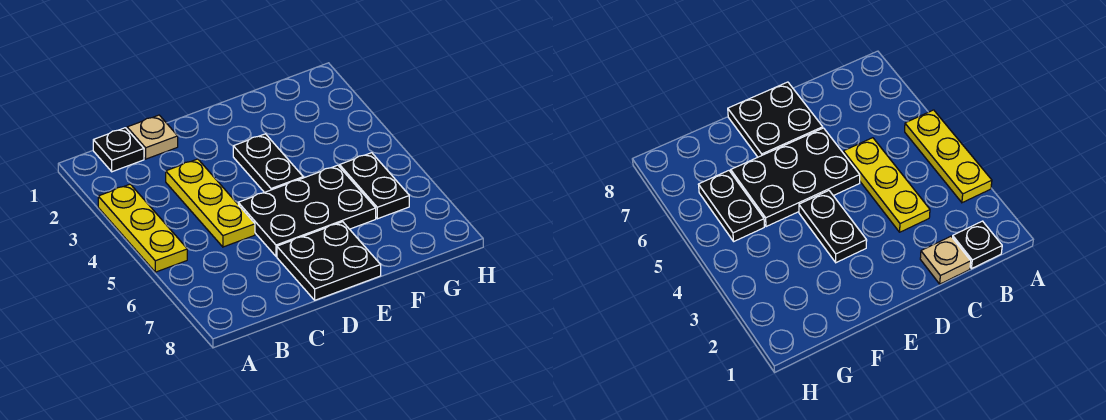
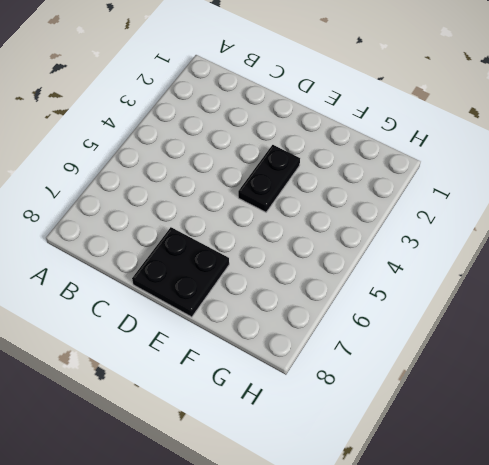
none -> yellow plate A3:A5 level 1
none -> black plate B1 level 1

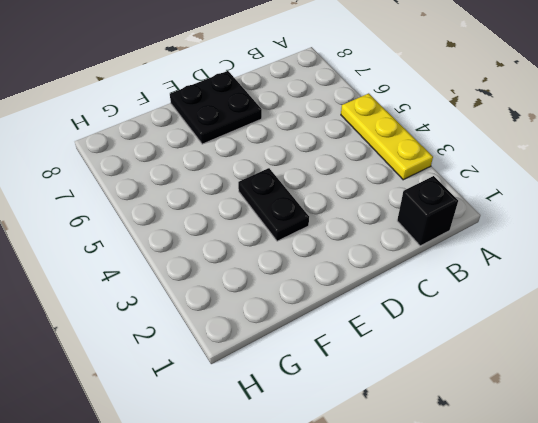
black brick B1 level 1 -> black plate B1 level 1
none -> tan plate C1 level 1
none -> yellow plate C3:C5 level 1

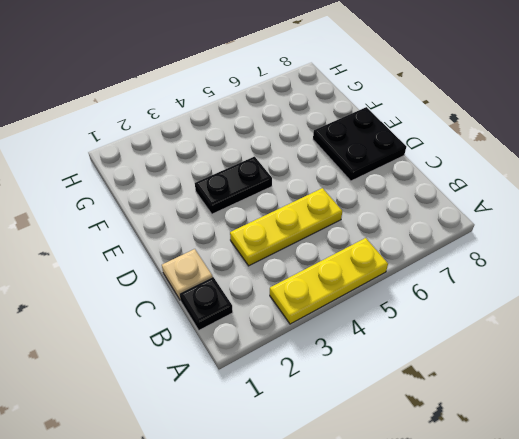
none -> black plate D5:F6 level 1
none -> black plate G5:G6 level 1

